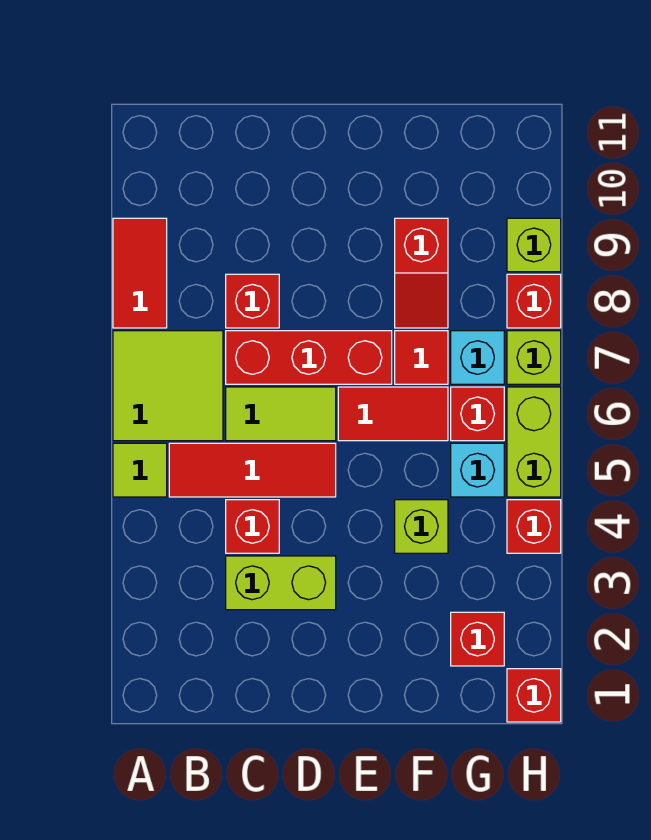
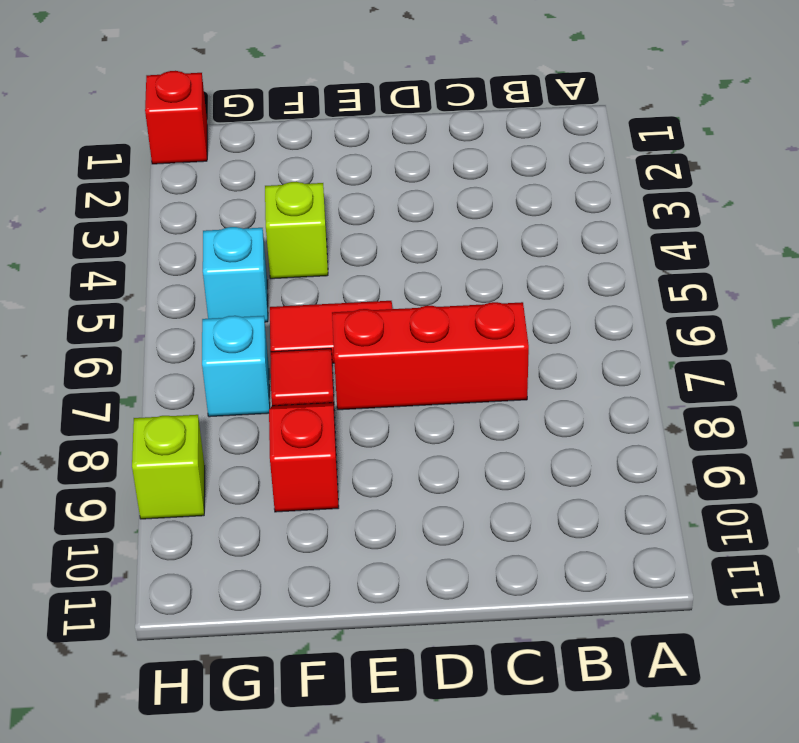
none -> lime tile A5 level 1
none -> lime tile A6:B7 level 1
none -> red tile A8:A9 level 1

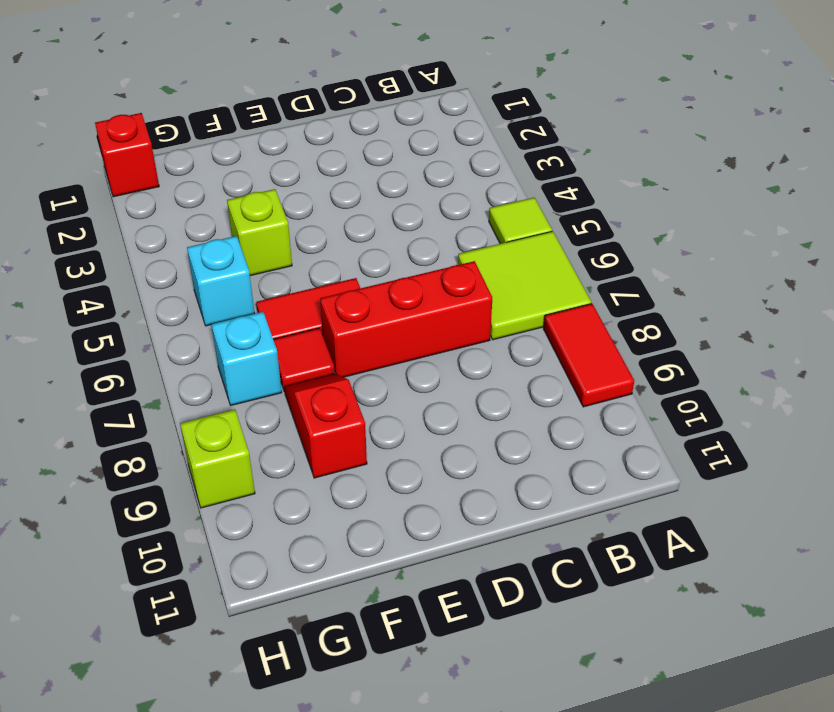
none -> red tile B5:D5 level 1
none -> lime brick C3:D3 level 1
none -> red brick C4 level 1

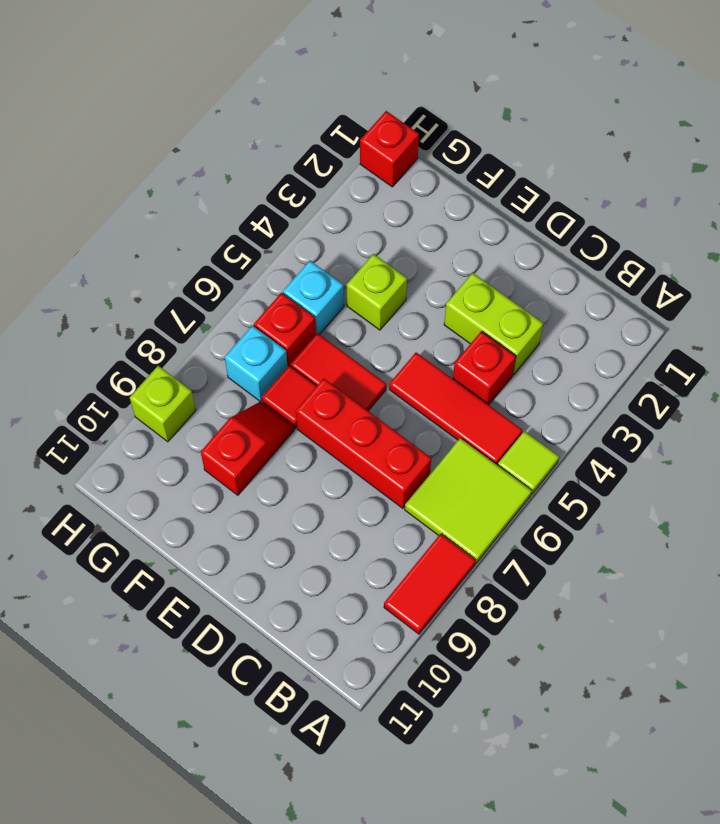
none -> lime tile C6:D6 level 1
none -> red brick C8 level 1
none -> red brick G2 level 1

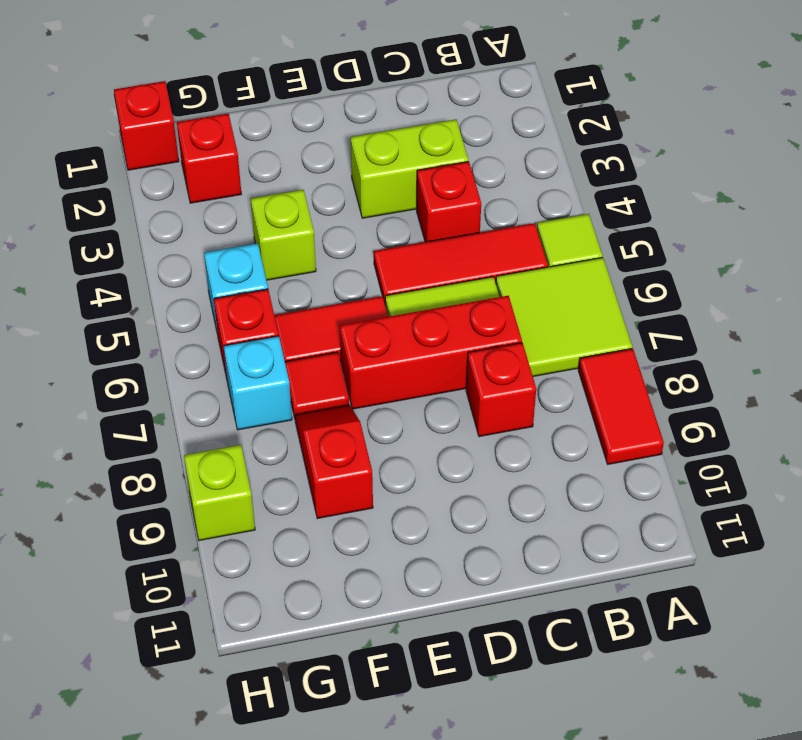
none -> red brick H4 level 1
none -> lime brick H5:H6 level 1
none -> lime brick H7 level 1

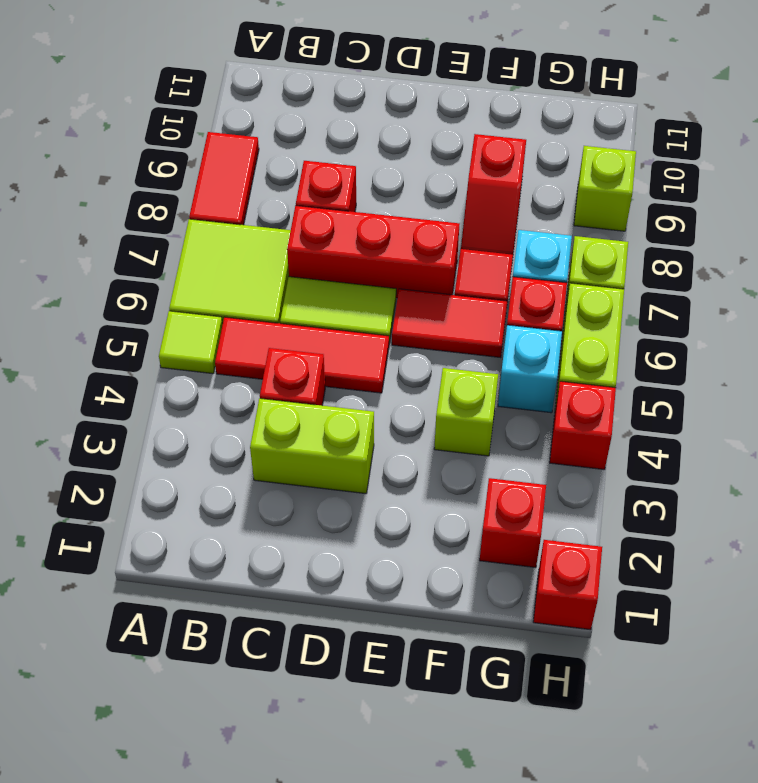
none -> red brick H8 level 1

